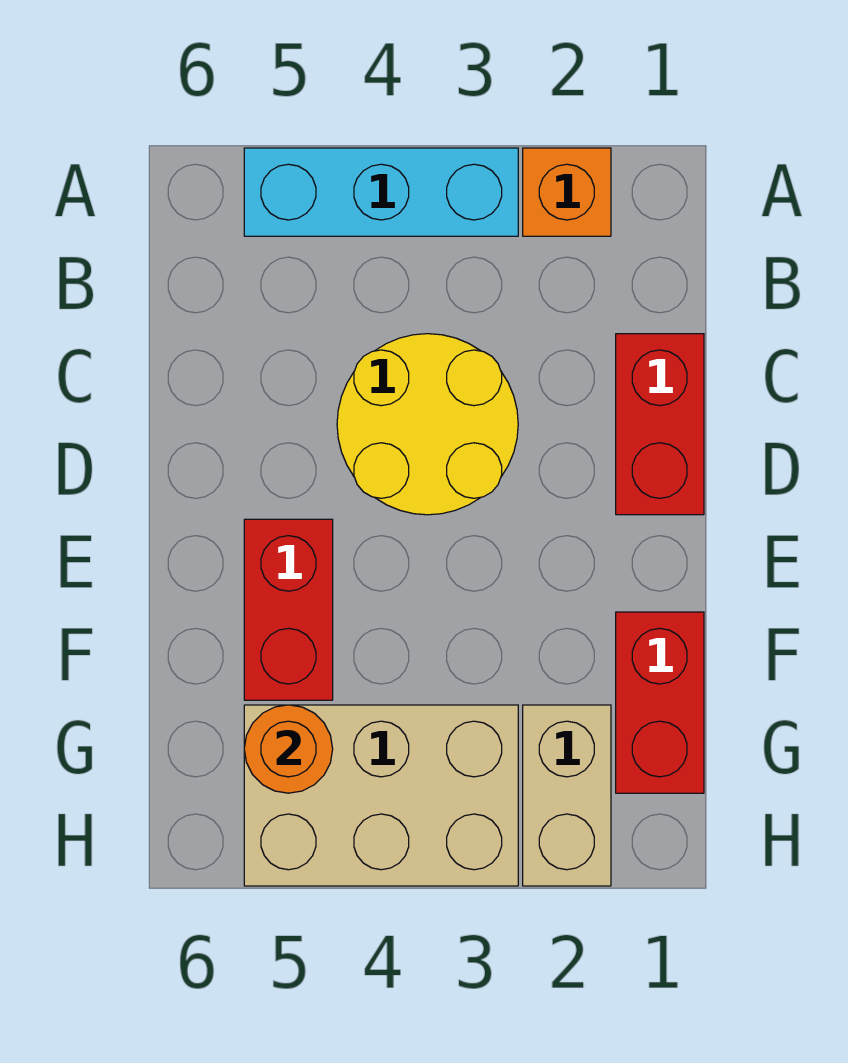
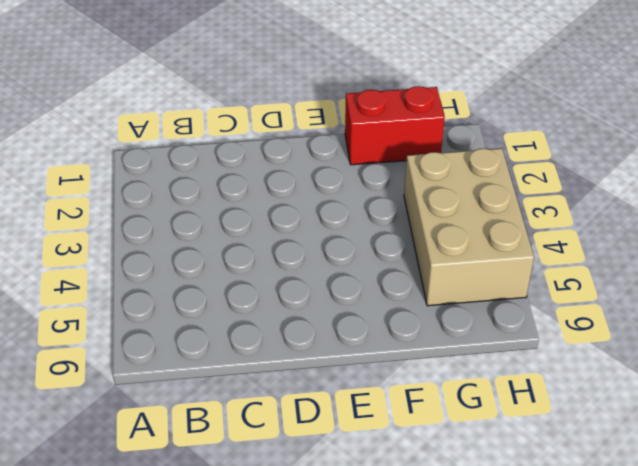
none -> orange brick A2 level 1
none -> cyan brick A3:A5 level 1

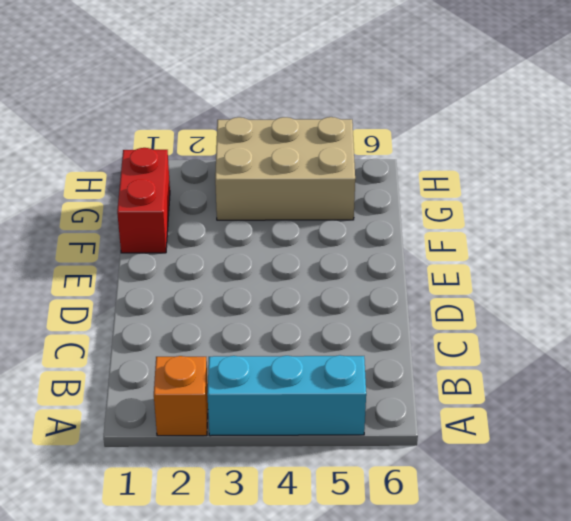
none -> red brick C1:D1 level 1
none -> yellow round brick C3:D4 level 1

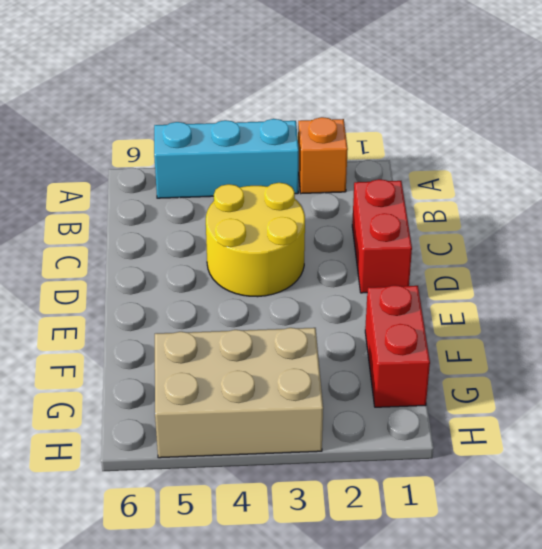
none -> red brick E5:F5 level 1
none -> tan brick G2:H2 level 1

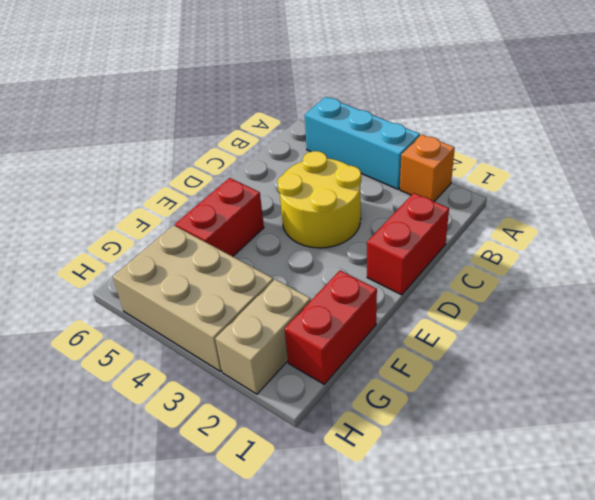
none -> orange round brick G5 level 2

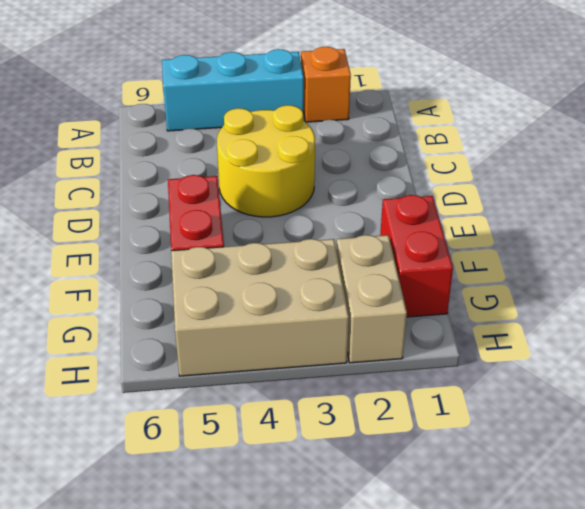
none -> red brick C1:D1 level 1
none -> orange round brick G5 level 2

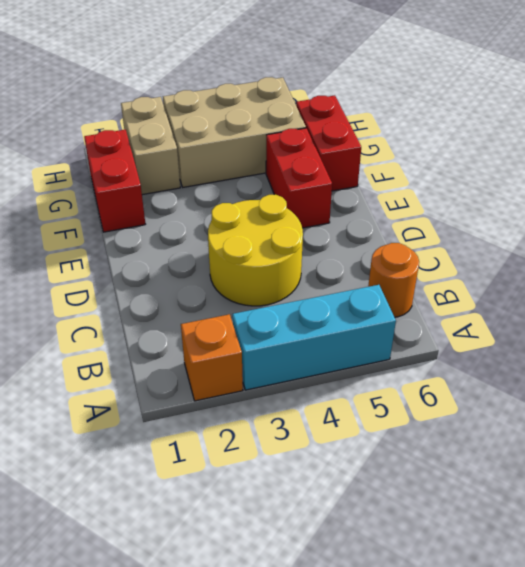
orange round brick B6 level 1 -> orange round brick G5 level 2
red brick F6:G6 level 1 -> red brick C1:D1 level 1

